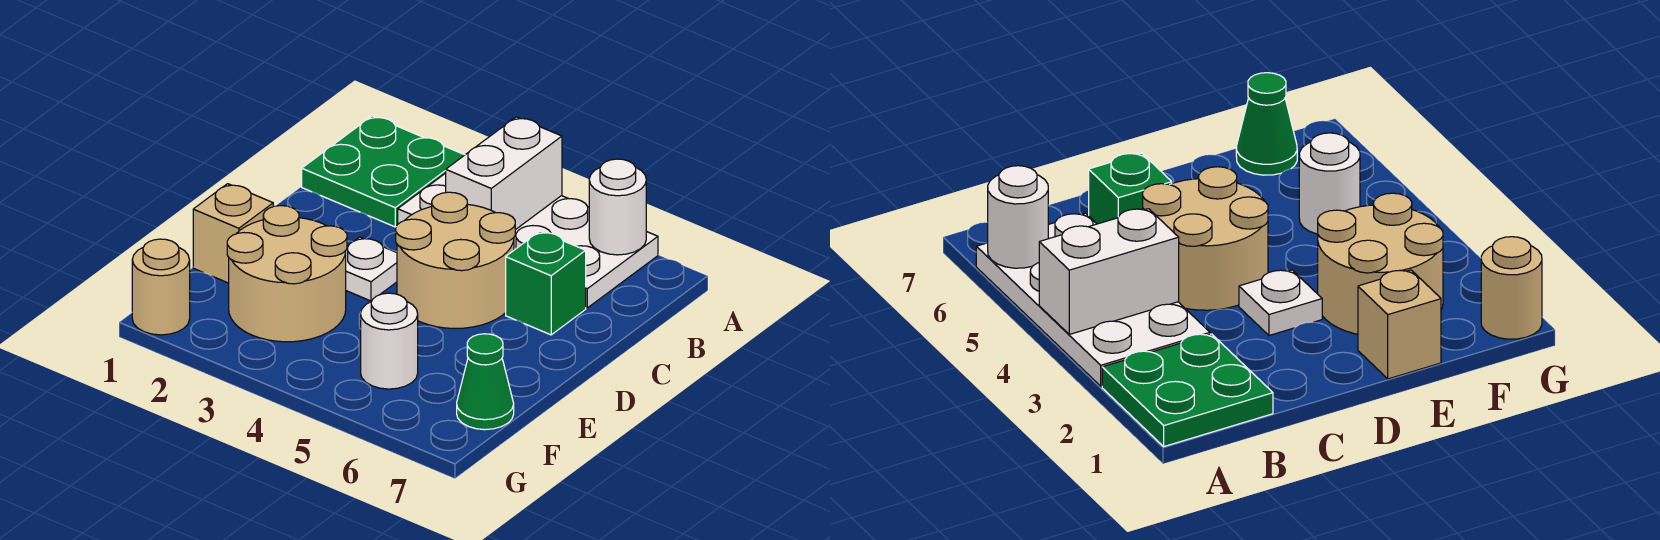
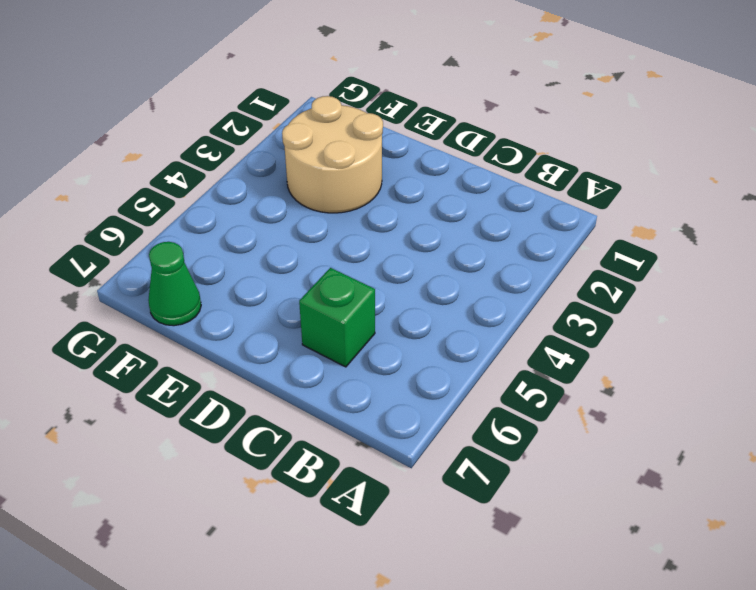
none -> green plate A1:B2 level 1
none -> white plate A3:B6 level 1
none -> tan round brick C4:D5 level 1

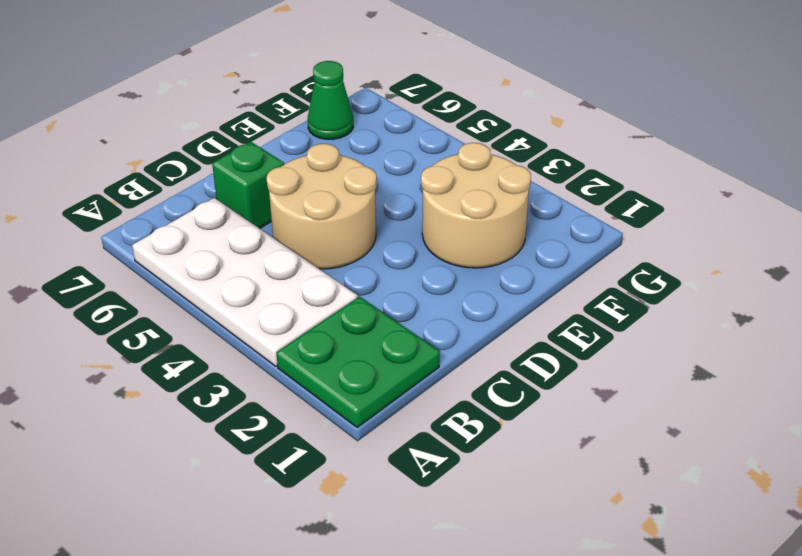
none -> white plate D3 level 1
none -> tan brick E1 level 1
none -> white round brick F5 level 1

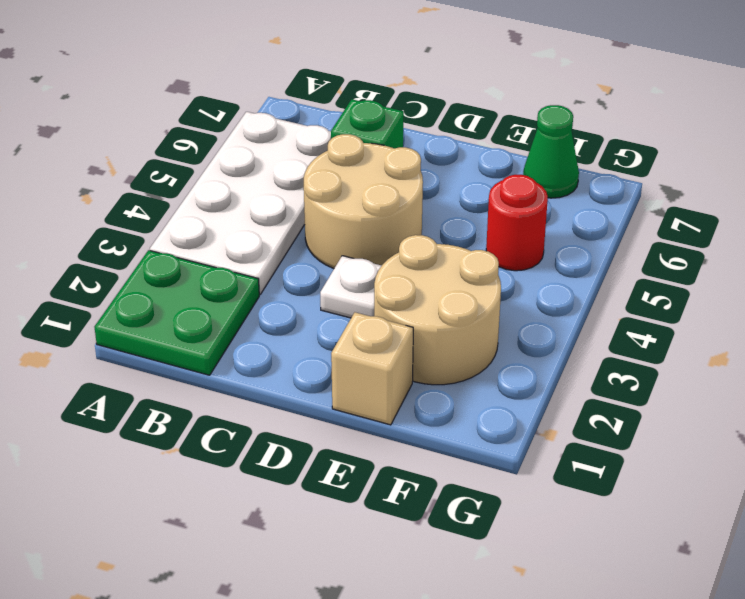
red round brick F5 level 1 -> white round brick F5 level 1
none -> tan round brick G1 level 1
none -> white brick A4:B4 level 2
none -> white round brick A6 level 2

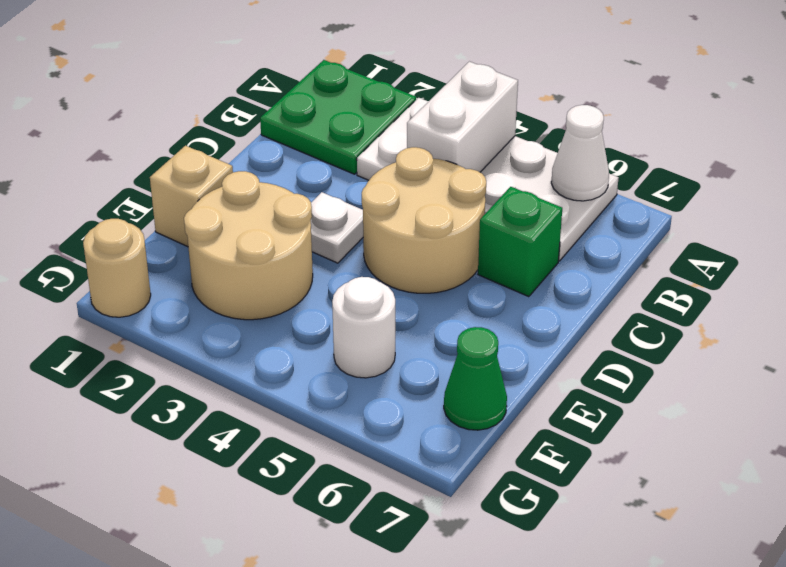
white cone A6 level 2 -> white round brick A6 level 2

